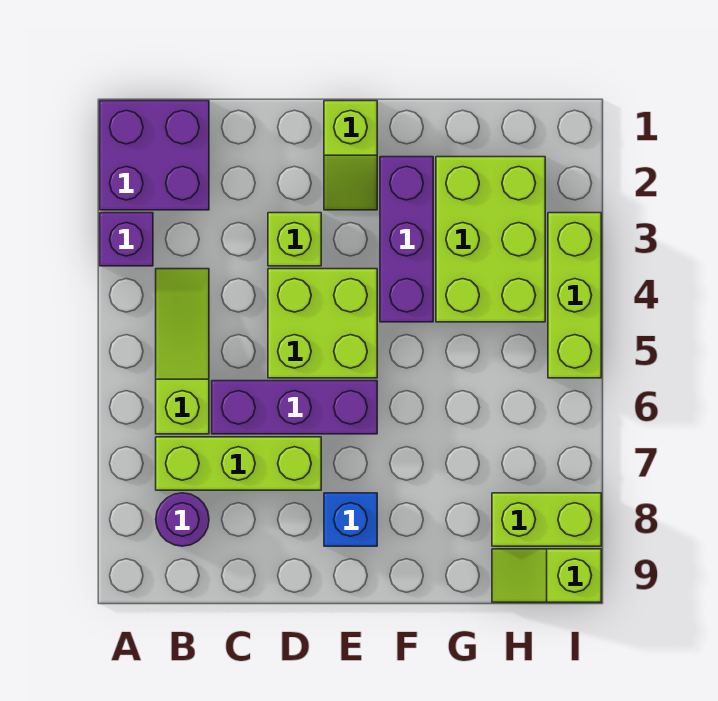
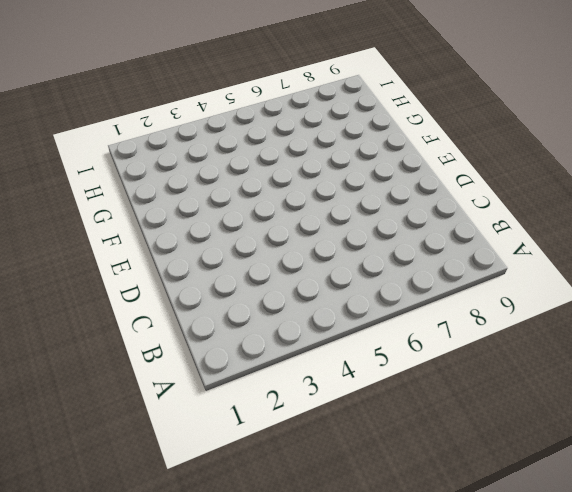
none -> purple brick A1:B2 level 1
none -> purple brick A3 level 1
none -> lime slope B4:B6 level 1 top 6

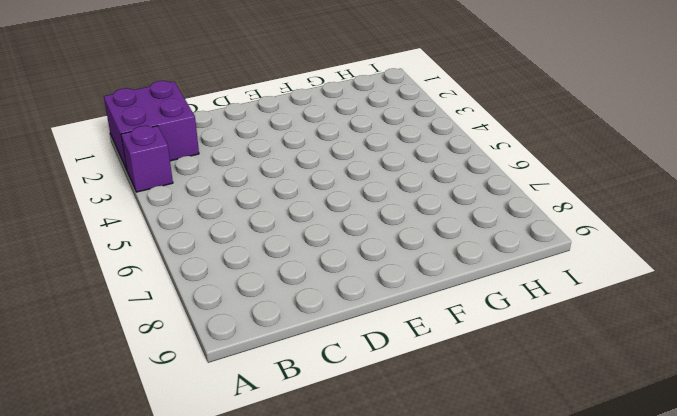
none -> lime slope B4:B6 level 1 top 6
none -> lime brick B7:D7 level 1
none -> purple round brick B8 level 1

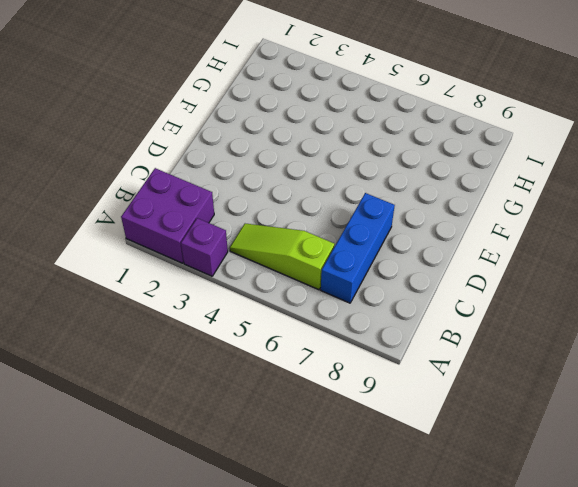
blue brick B7:D7 level 1 -> lime brick B7:D7 level 1
none -> purple round brick B8 level 1
none -> purple brick C6:E6 level 1
none -> lime brick D3 level 1

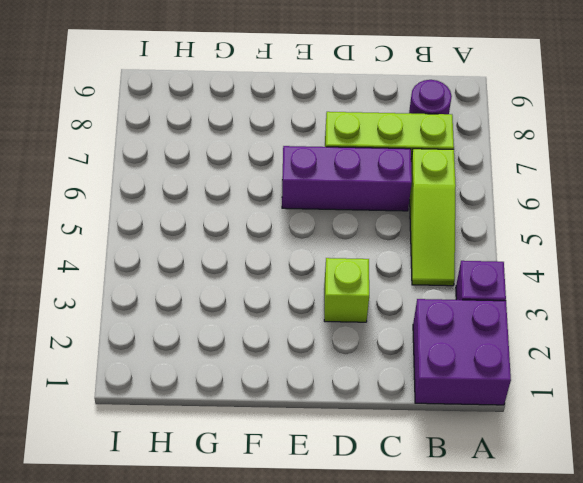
none -> lime brick D4:E5 level 1
none -> lime slope E1:E2 level 1 top 1
none -> blue brick E8 level 1

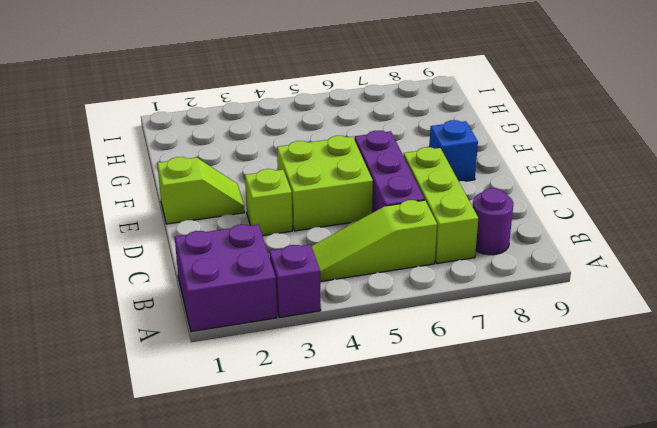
none -> purple brick F2:F4 level 1
none -> lime brick G2:H4 level 1
none -> lime brick H8:I8 level 1

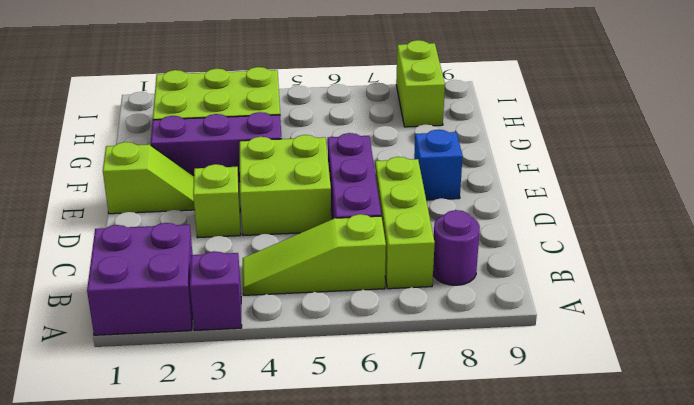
none -> lime slope H9:I9 level 1 top I
none -> lime brick I3:I5 level 1

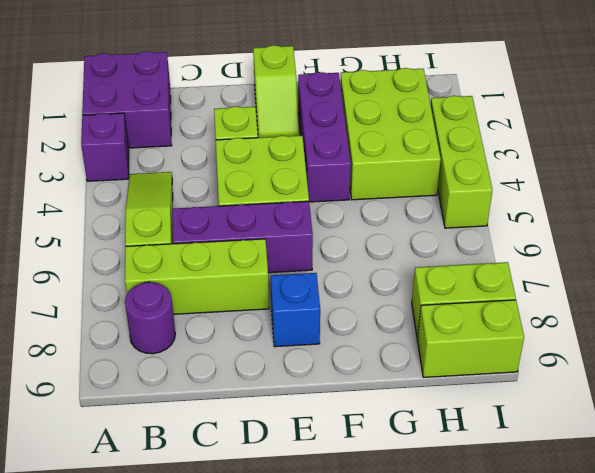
lime brick H9:I9 level 1 -> lime slope H9:I9 level 1 top I

